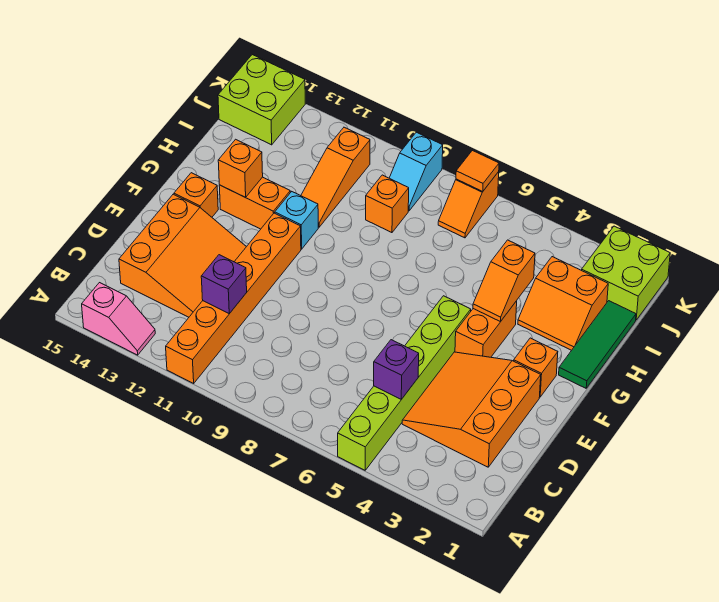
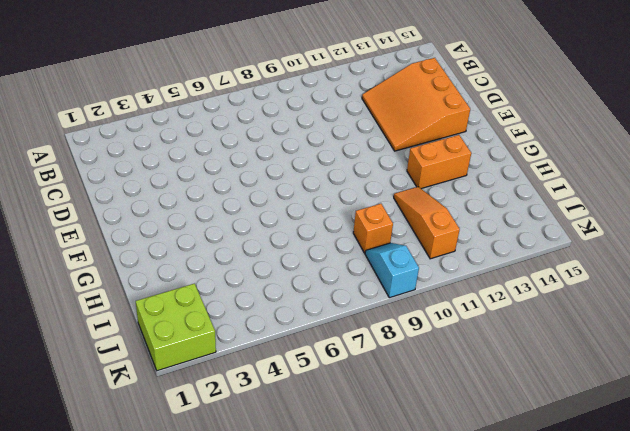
none -> lime brick A5:F5 level 1
none -> orange brick A11:F11 level 1
none -> pink slope A13:A14 level 1 top 14

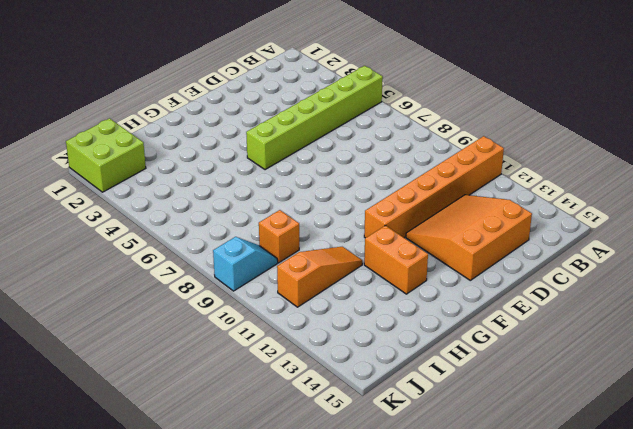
none -> pink slope A13:A14 level 1 top 14
none -> orange slope C2:E4 level 1 top 2
none -> orange brick F2 level 1

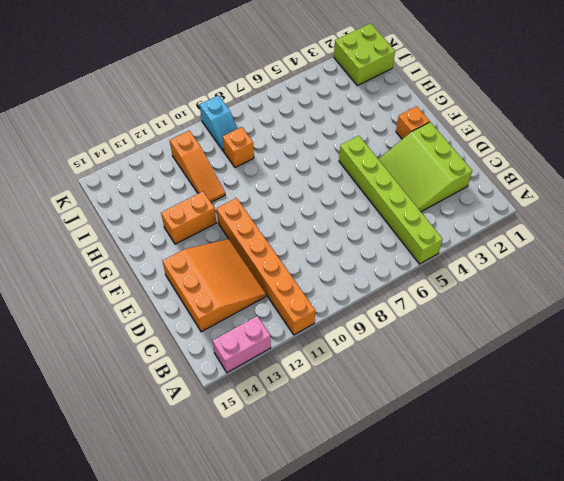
pink brick A13:A14 level 1 -> pink slope A13:A14 level 1 top 14
lime slope C2:E4 level 1 top 2 -> orange slope C2:E4 level 1 top 2
none -> orange brick F4:G4 level 1
none -> orange brick F14 level 1
none -> green tile G1:I1 level 1

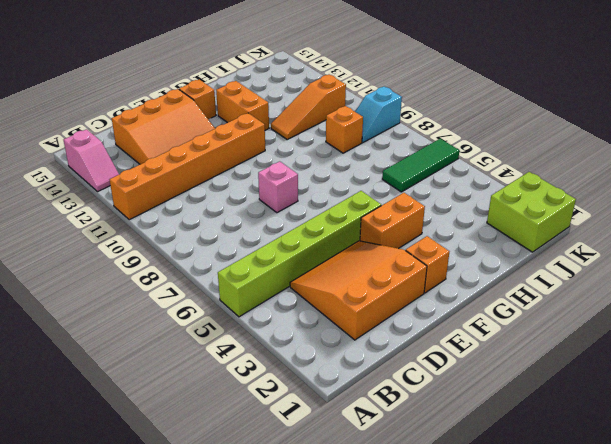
pink brick E8 level 1 -> none
green tile I6:K6 level 1 -> green tile G1:I1 level 1
none -> cyan brick G11 level 1
none -> orange slope H2:I3 level 1 top I
none -> orange slope J7:K7 level 1 top K

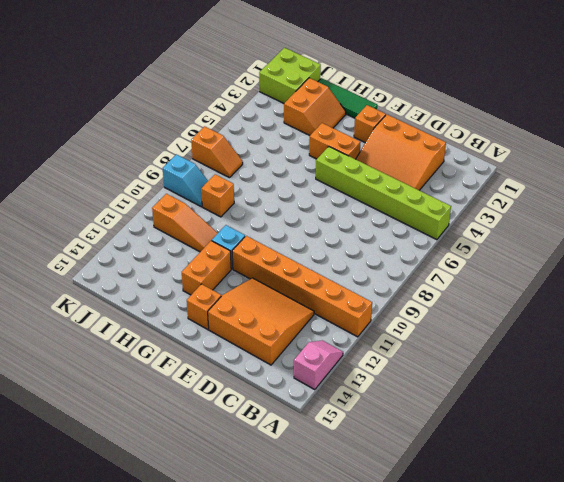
none -> lime brick J14:K15 level 1
none -> purple brick C5 level 2
none -> purple brick C11 level 2

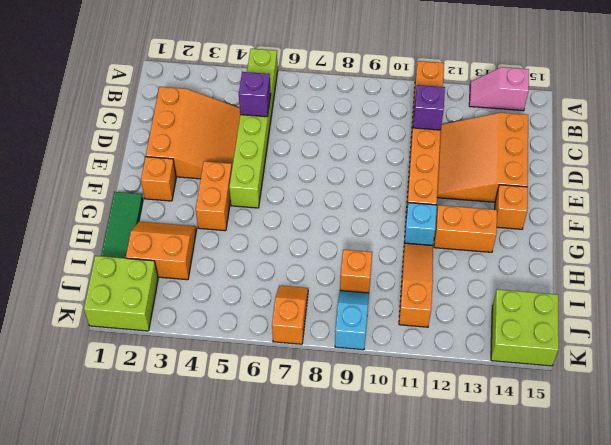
none -> orange slope G4:H4 level 2 top H
none -> orange brick G13 level 2
none -> orange tile K7 level 2

